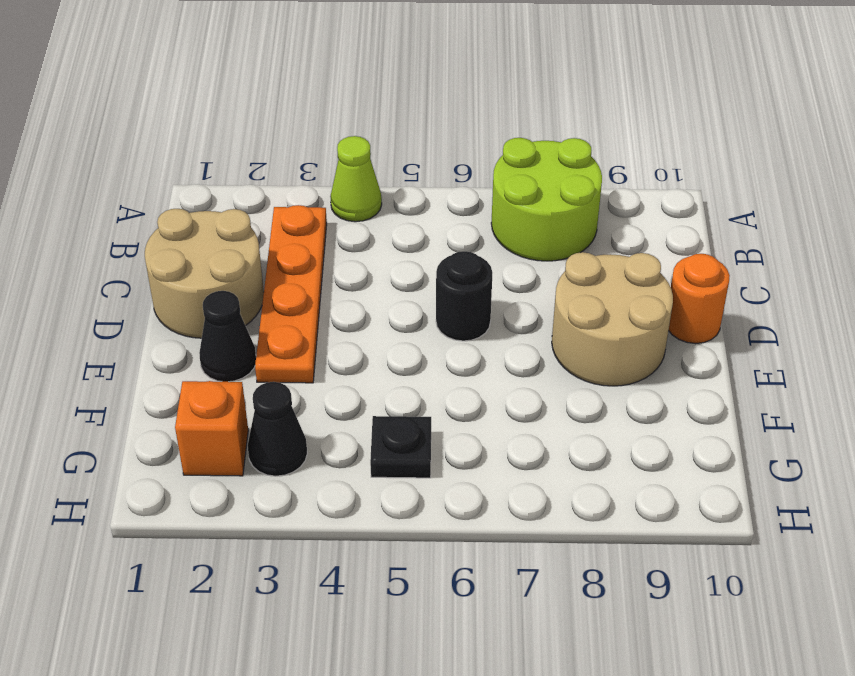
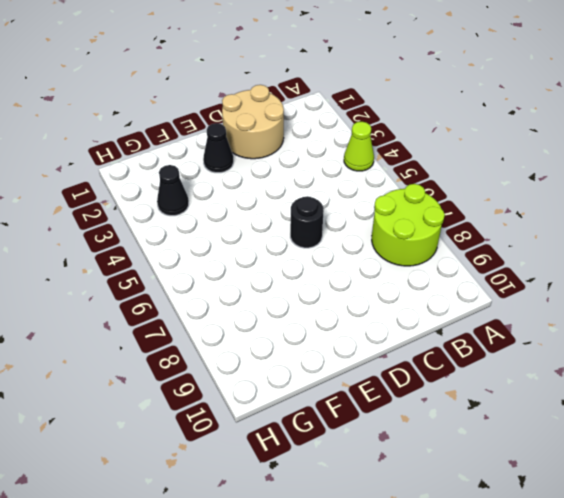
none -> orange plate B3:E3 level 1
none -> tan round brick D8:E9 level 1

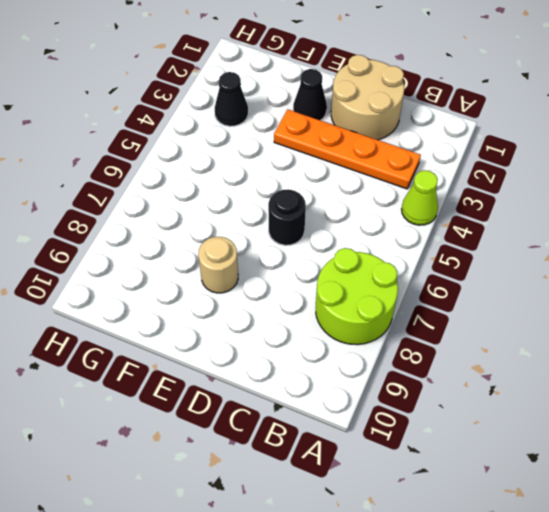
tan round brick E8 level 1 -> tan round brick D8:E9 level 1
none -> orange round brick D10 level 1
none -> orange brick G2 level 1

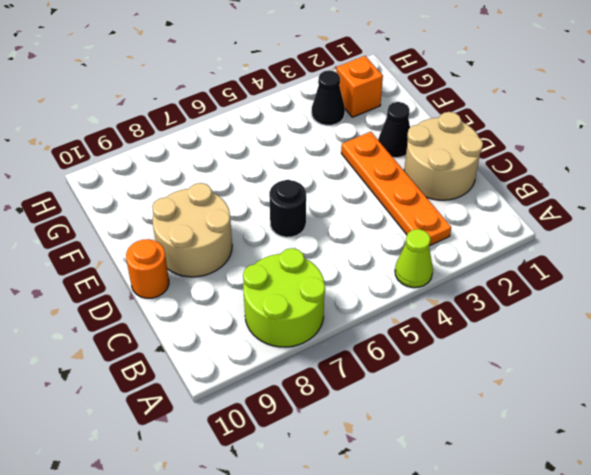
none -> black plate G5 level 1

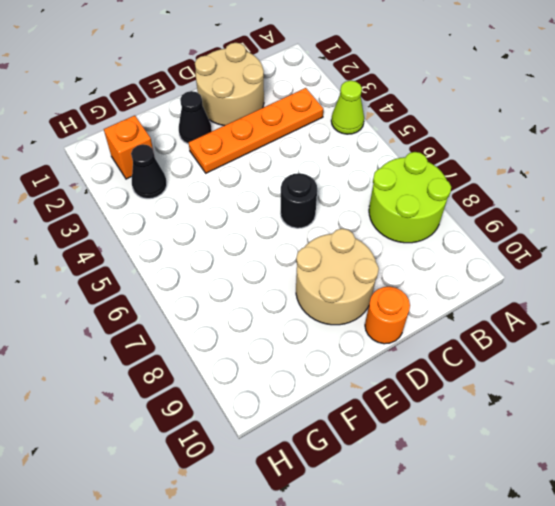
none -> black plate G5 level 1

